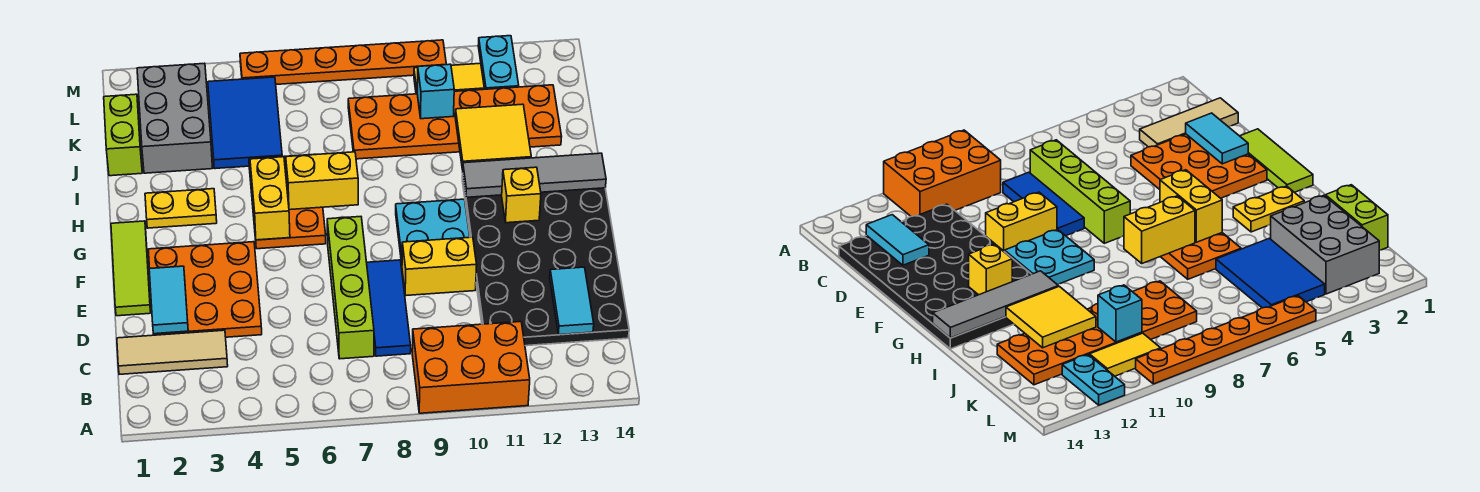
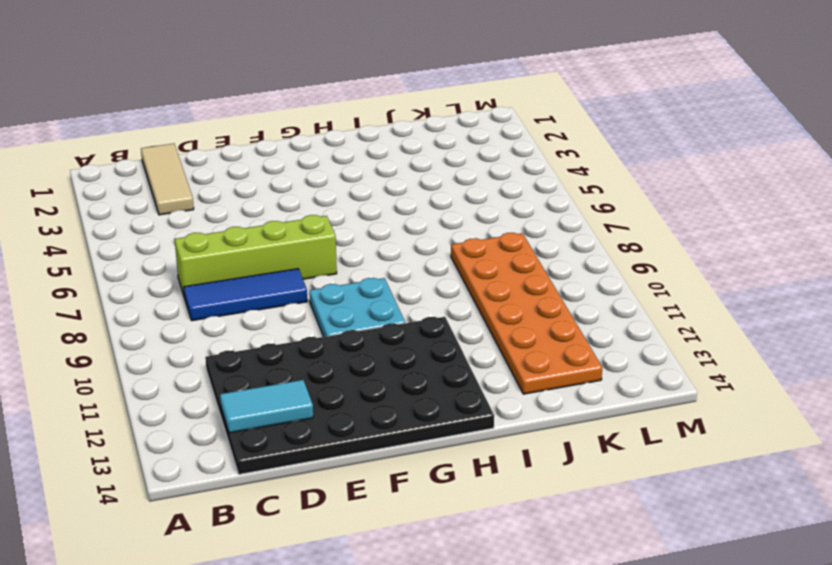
none -> orange brick A9:B11 level 1
none -> orange plate D2:F4 level 1
none -> lime tile E1:G1 level 1

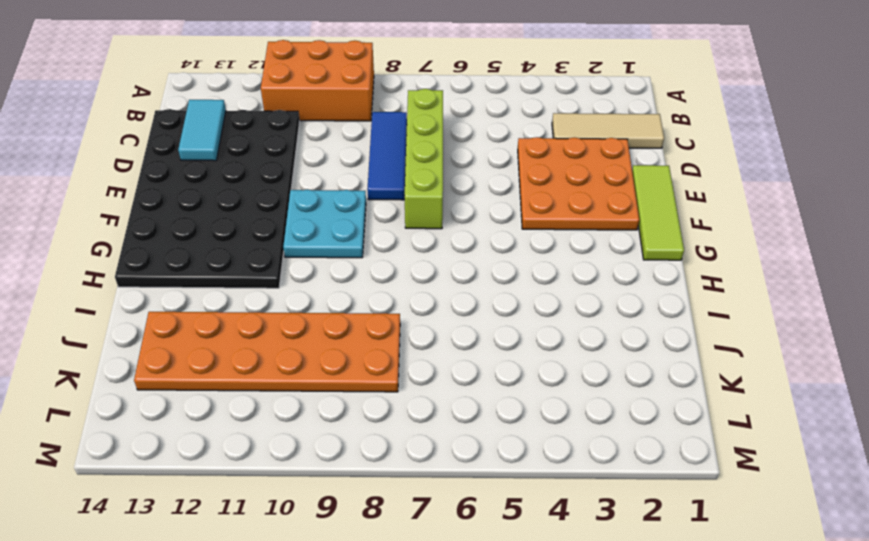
none -> yellow brick E9:E10 level 1
none -> orange plate G5:I6 level 1
none -> yellow plate H2:H3 level 1

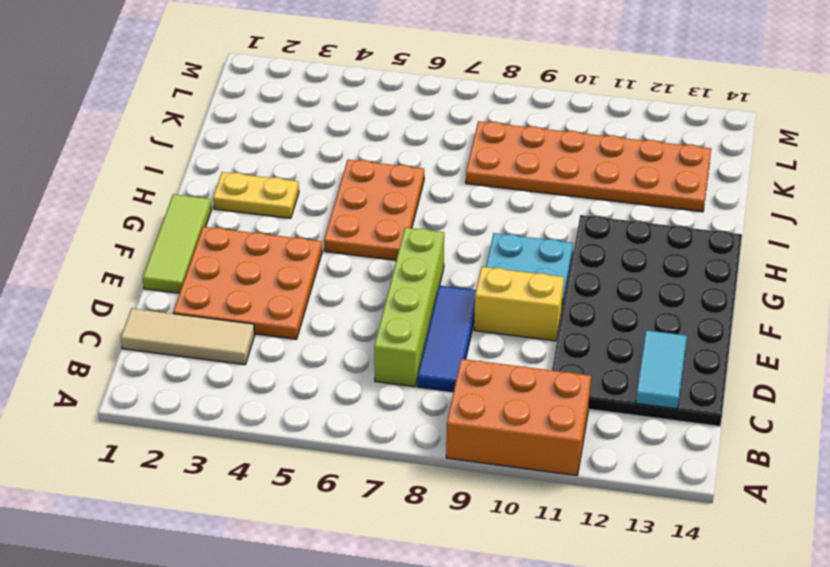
none -> lime brick J1:K1 level 1
none -> grey brick J2:L3 level 1
none -> blue tile J4:L5 level 1

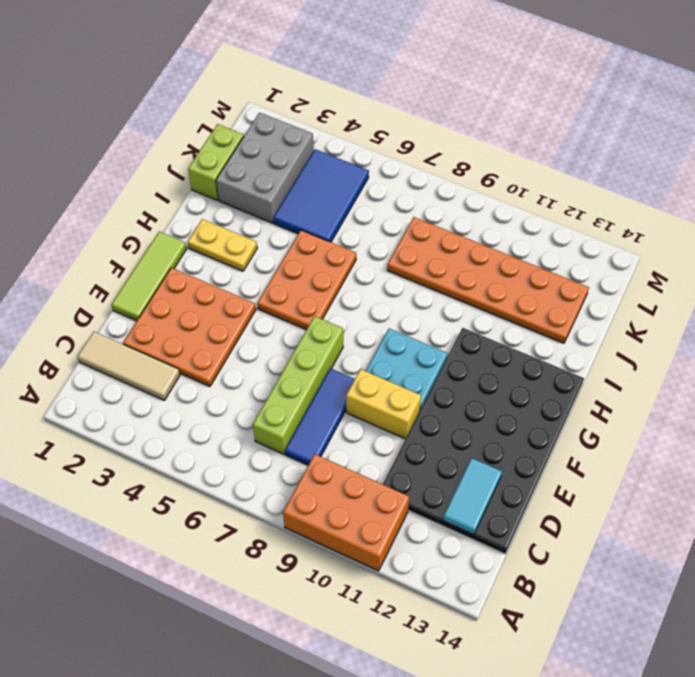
none -> yellow tile L10:L11 level 1
none -> cyan plate L12:M12 level 1
none -> orange plate M5:M10 level 1

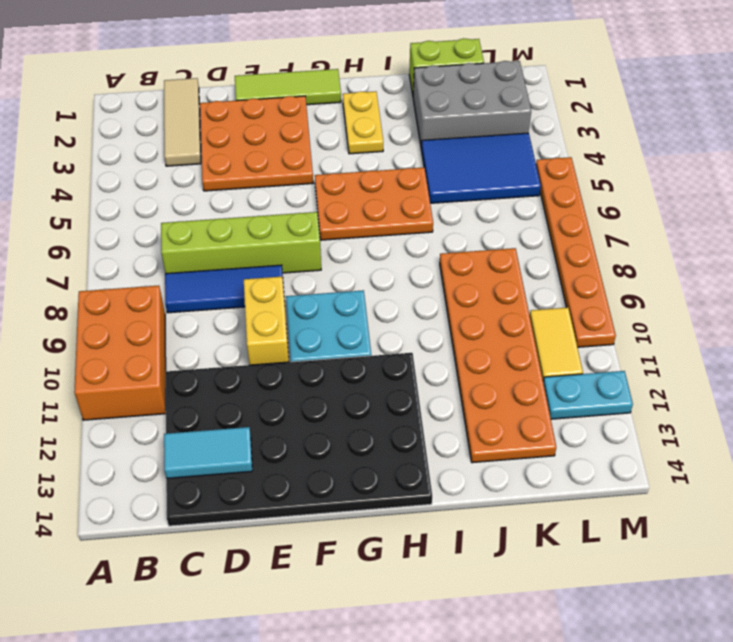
none -> cyan tile D2:E2 level 2
none -> yellow brick G5:H5 level 2
none -> yellow brick G12 level 2

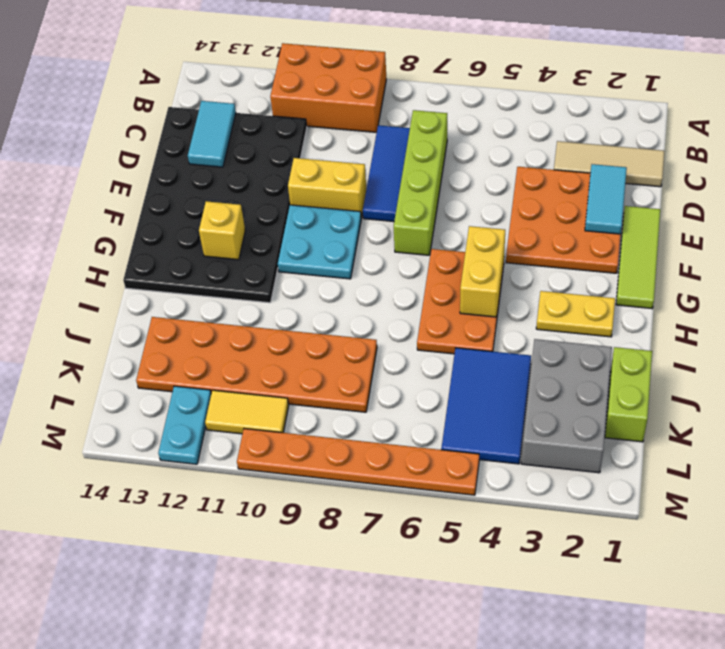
none -> yellow brick H6:H7 level 2
none -> grey tile H11:H14 level 2
none -> yellow tile I11:J12 level 2

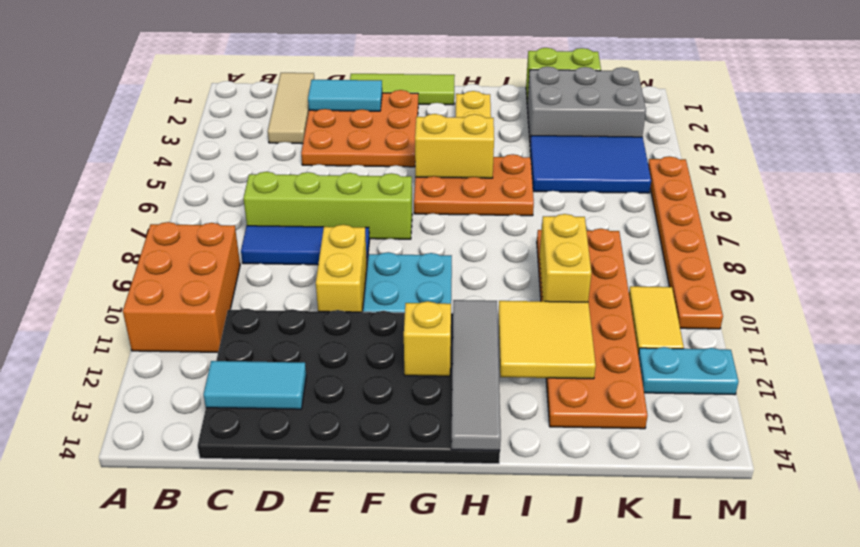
yellow brick J9:J10 level 2 -> yellow brick H6:H7 level 2
none -> cyan brick K10 level 2

